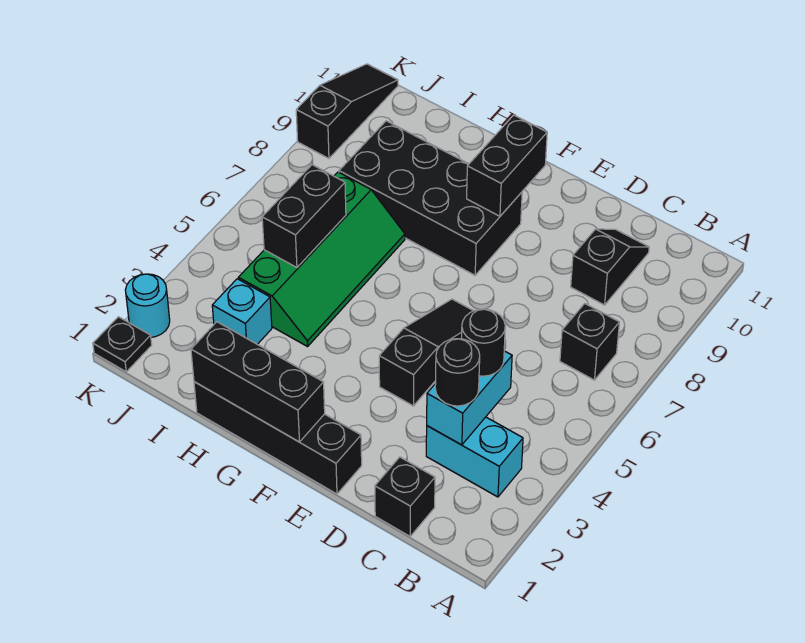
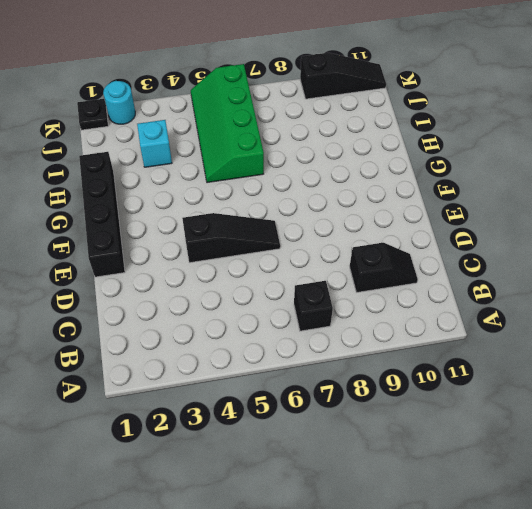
green slope H5:K6 level 1 top 6 -> green slope H4:I7 level 1 top I
none -> cyan brick B3:C3 level 1
none -> black brick C1 level 1
none -> black brick F8:I9 level 1

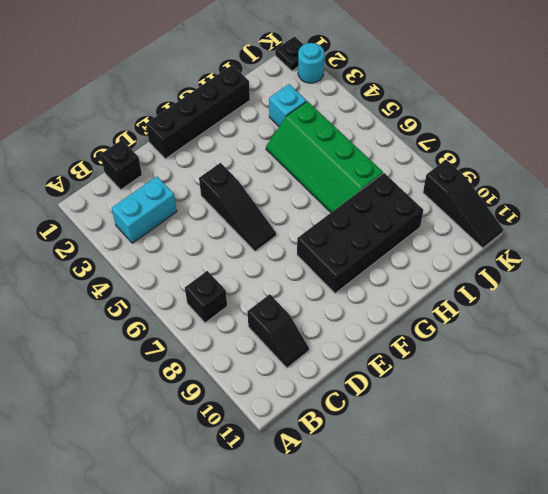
none -> cyan brick C3:C4 level 2
none -> black brick F1:H1 level 2
none -> black brick F9:F10 level 2

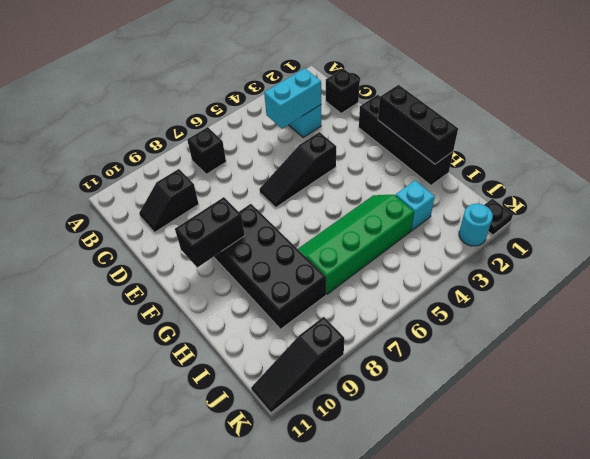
none -> black brick I5:I6 level 2
none -> black round brick C3 level 3
none -> black round brick C4 level 3

